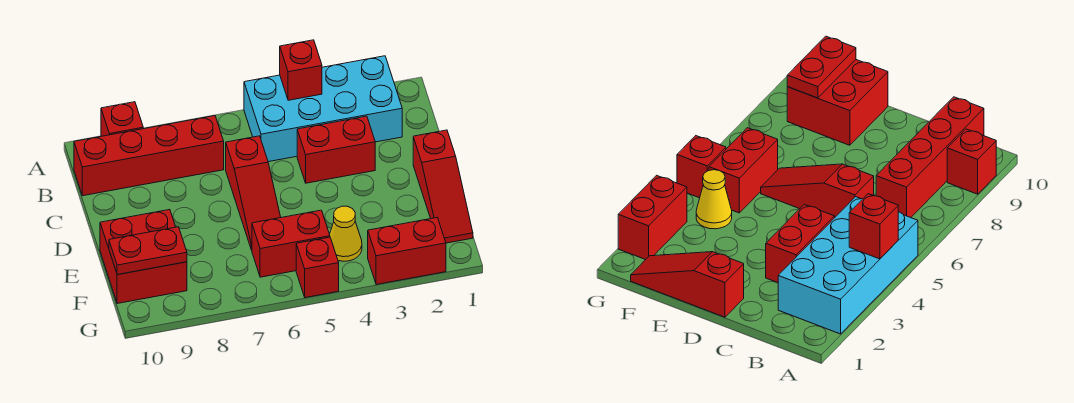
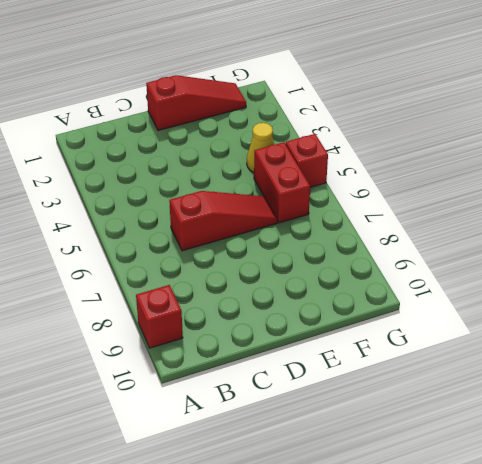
none -> cyan brick A2:B5 level 1
none -> red brick B7:B10 level 1
none -> red brick C3:C4 level 1

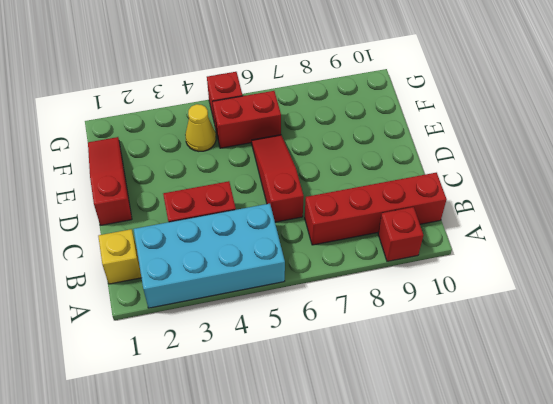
yellow brick B1 level 1 -> none
none -> red brick E9:F10 level 1
none -> red brick G2:G3 level 1
none -> red brick A4 level 2

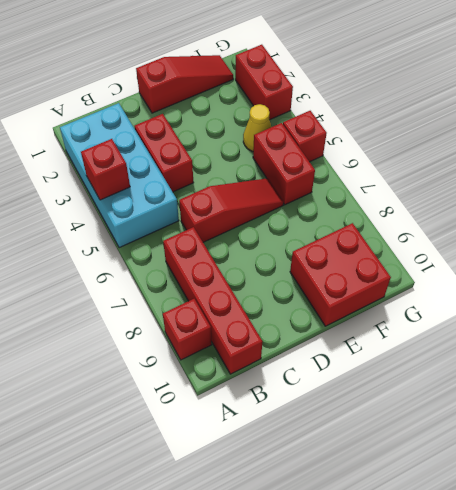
none -> red plate F9:F10 level 2

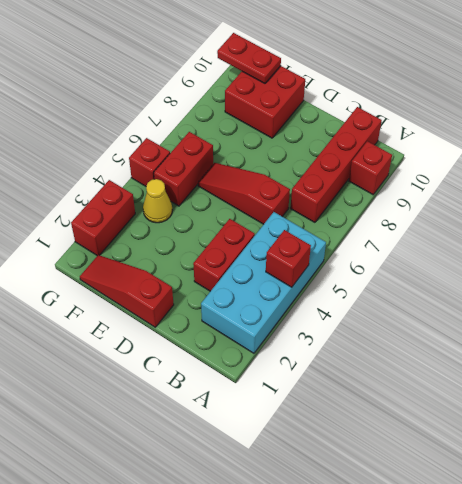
red plate F10:G10 level 2 -> red plate F9:F10 level 2

